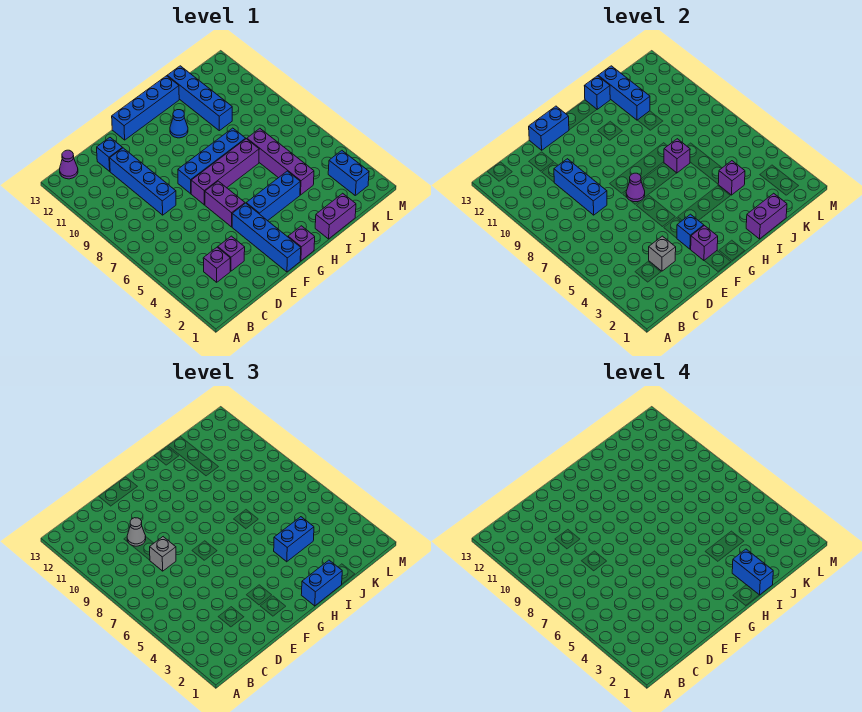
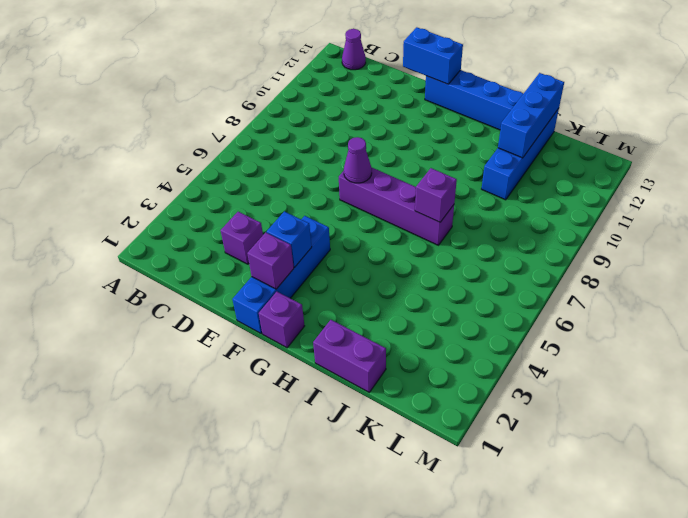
none -> purple brick C3 level 1
none -> blue brick D8:D11 level 1
none -> blue brick D12 level 1
none -> purple brick F5:F6 level 1

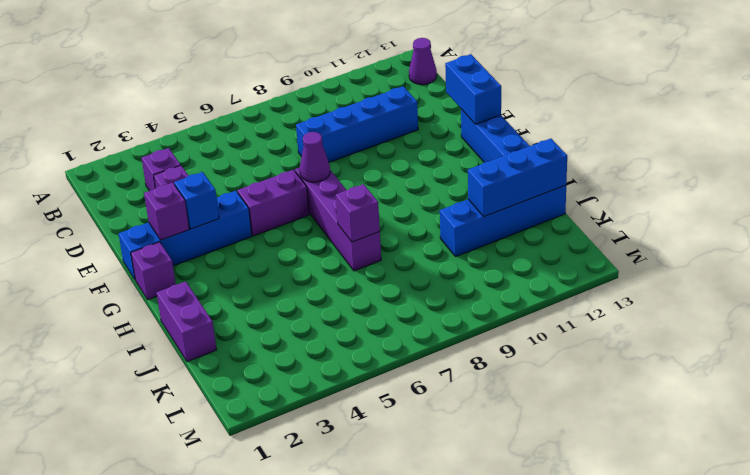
none -> blue brick D12 level 1
none -> blue brick F8:I8 level 1
none -> blue brick G4:I4 level 1
none -> blue cone H11 level 1

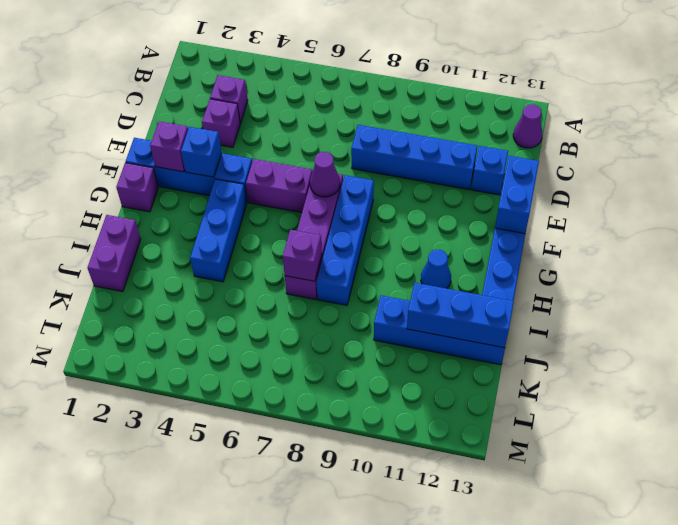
none -> purple brick J4:J7 level 1
none -> blue brick L2:L3 level 1
none -> grey brick D3 level 2
none -> blue brick D8:D10 level 2

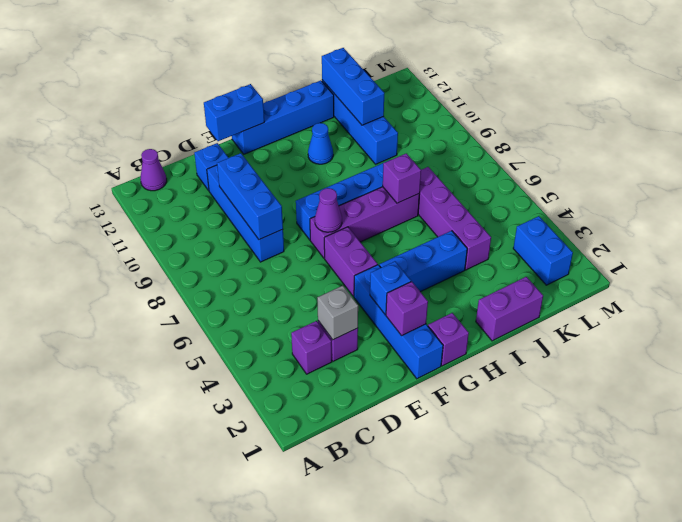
none -> purple brick I1:J1 level 2
none -> blue brick I13 level 2
none -> purple brick J4 level 2
none -> grey brick D8 level 3

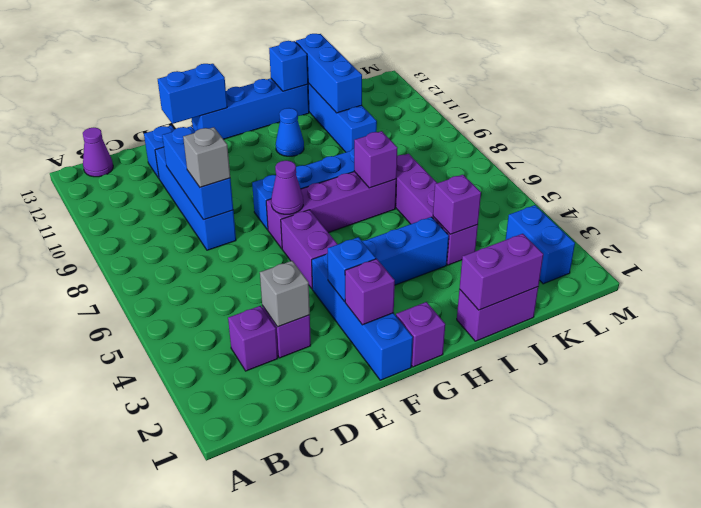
none -> grey cone D10 level 3
none -> blue brick H1:I1 level 3
none -> blue brick I4:J4 level 3
none -> blue brick I1:I2 level 4

